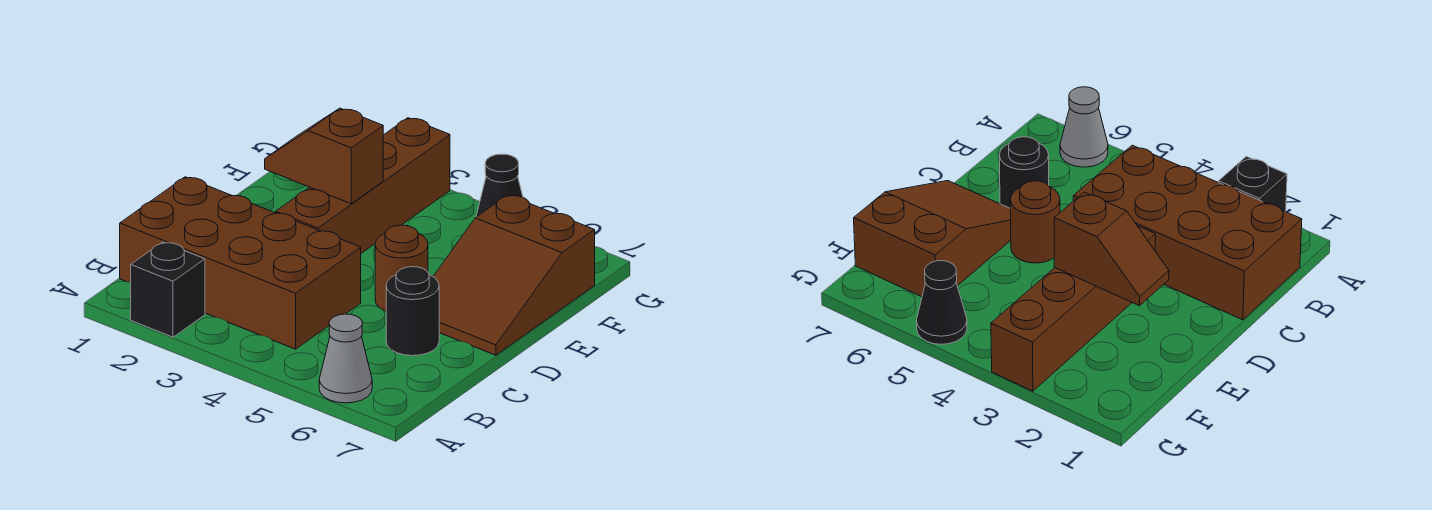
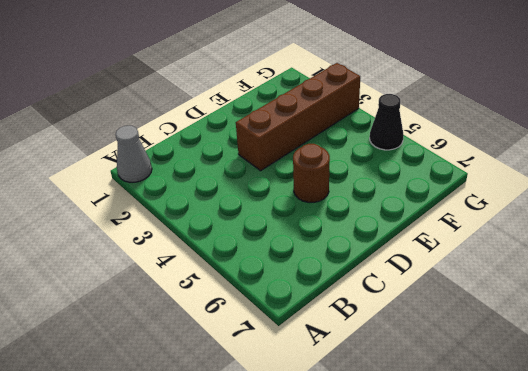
grey cone A1 level 1 -> grey cone A6 level 1
none -> black brick A2 level 1
none -> brown brick B1:C4 level 1

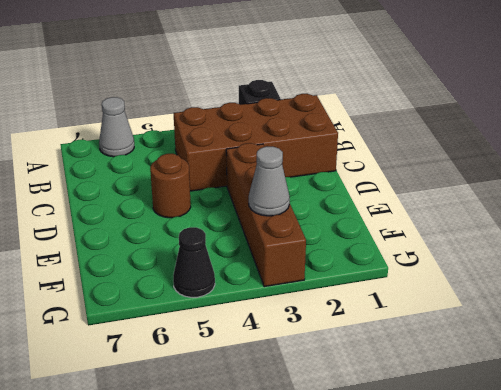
grey cone F3 level 2 -> none
none -> black round brick C6 level 1
none -> brown slope D6:F7 level 1 top F

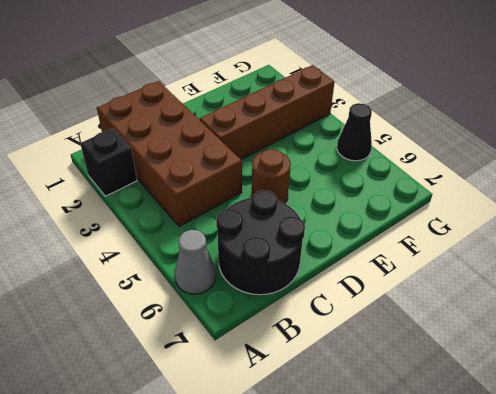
black round brick B6:C7 level 1 -> black round brick C6 level 1
none -> brown slope D6:F7 level 1 top F
none -> brown slope E2:E3 level 2 top 3

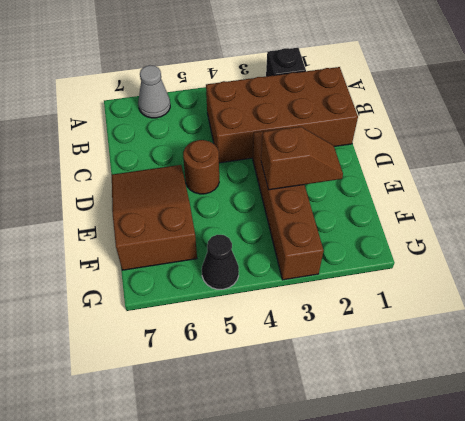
none -> black round brick C6 level 1

